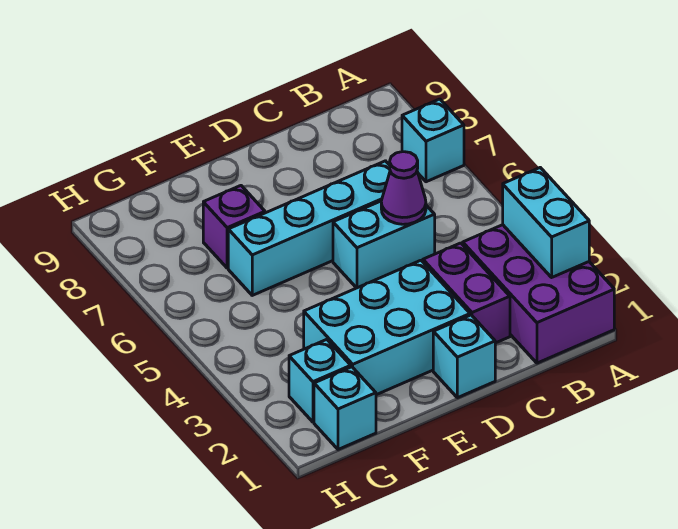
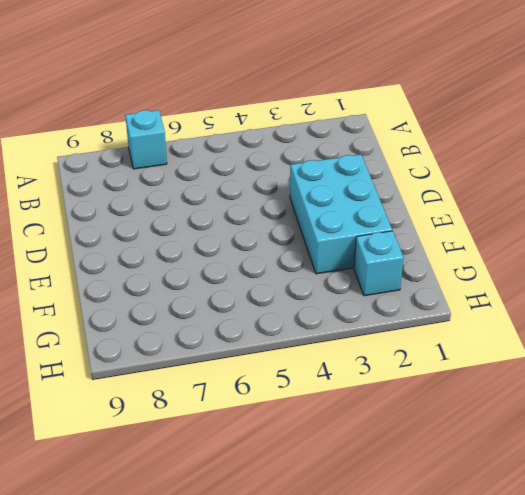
none -> purple brick A1:B3 level 1
none -> purple brick C2:C3 level 1
none -> cyan brick C5:D5 level 1

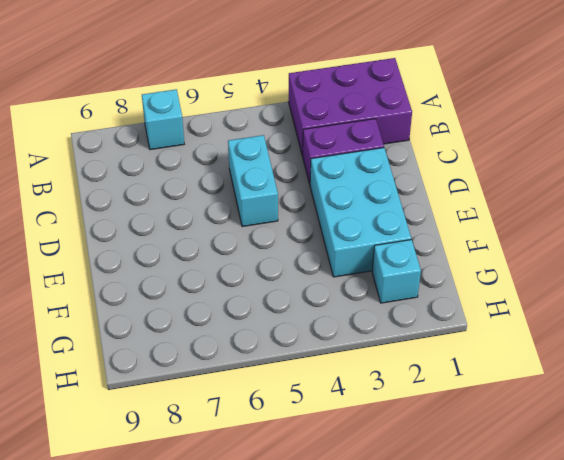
none -> cyan brick C6:F6 level 1
none -> cyan brick D1 level 1
none -> purple brick F7 level 1

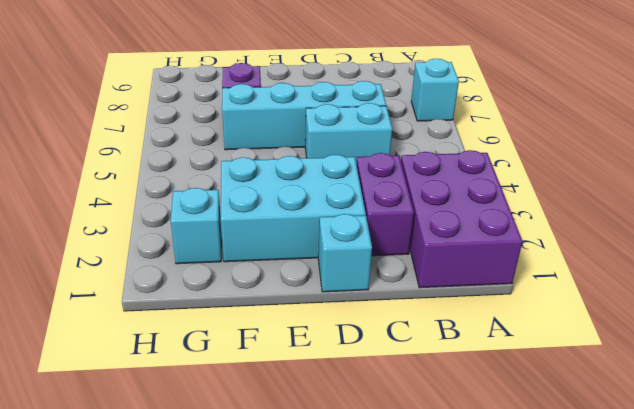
none -> cyan brick G1 level 1
none -> cyan brick A2:A3 level 2
none -> purple cone C5 level 2

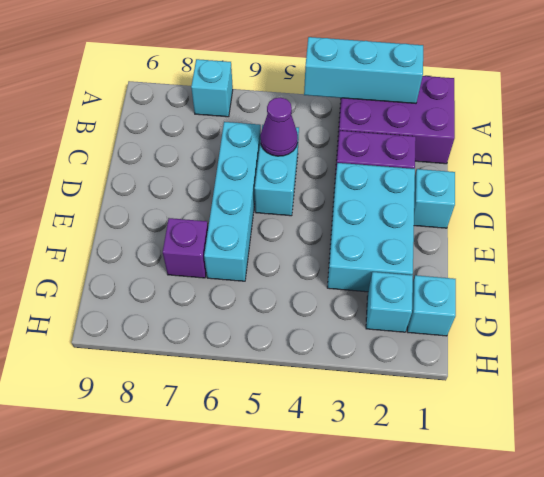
cyan brick A2:A4 level 2 -> cyan brick A2:A3 level 2

